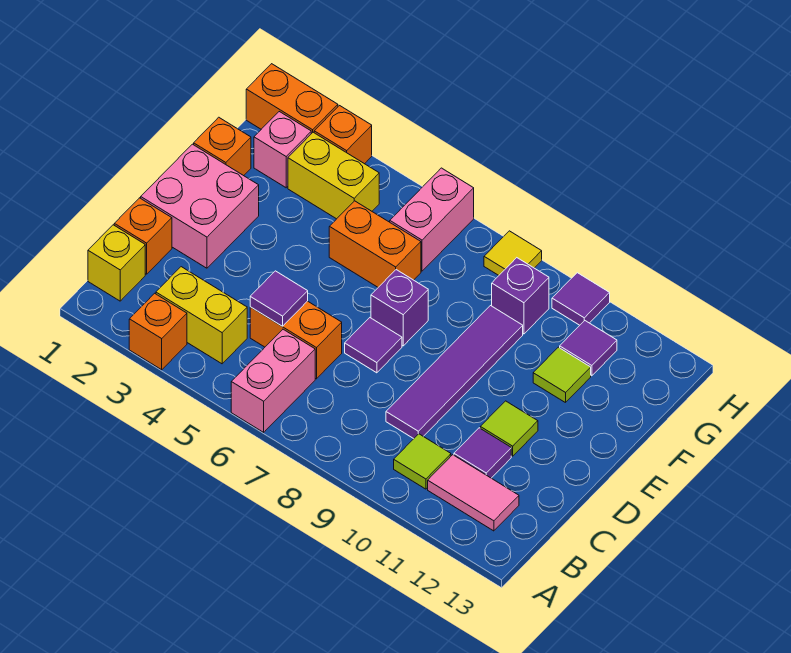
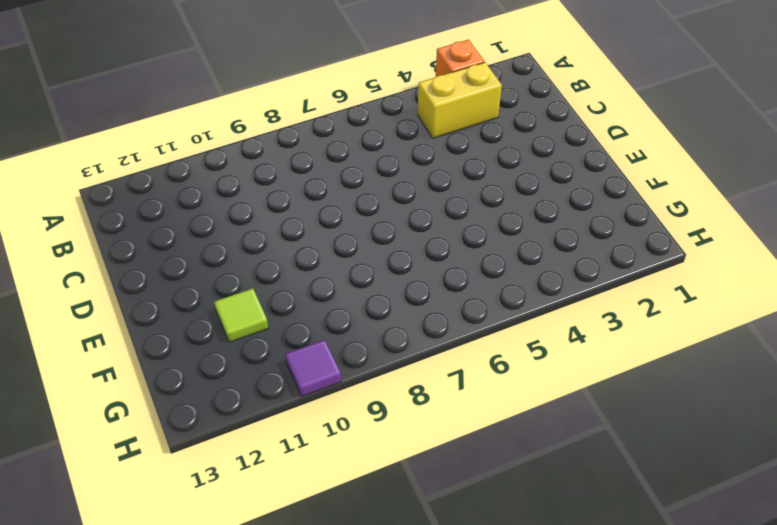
none -> pink brick A6:B6 level 1
none -> yellow brick B1 level 1
none -> lime tile B10 level 1

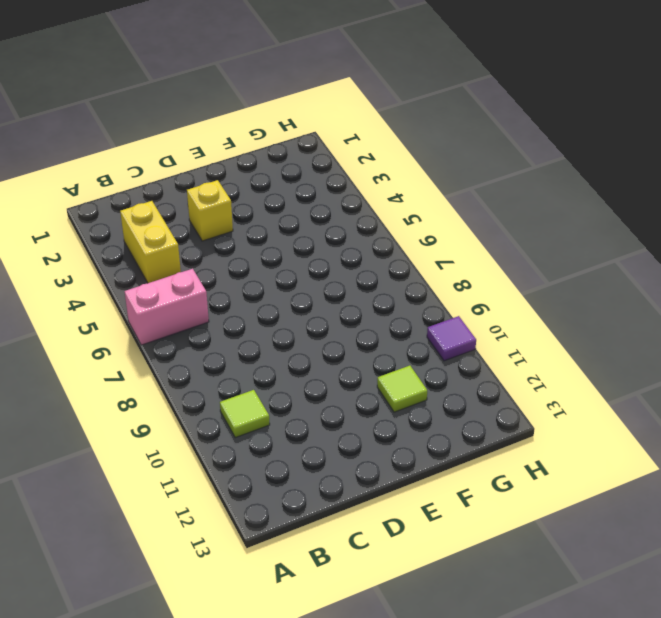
yellow brick D3 level 1 -> yellow brick B1 level 1
none -> orange brick A3 level 1
none -> pink tile B11:B12 level 1
none -> orange brick C1 level 1

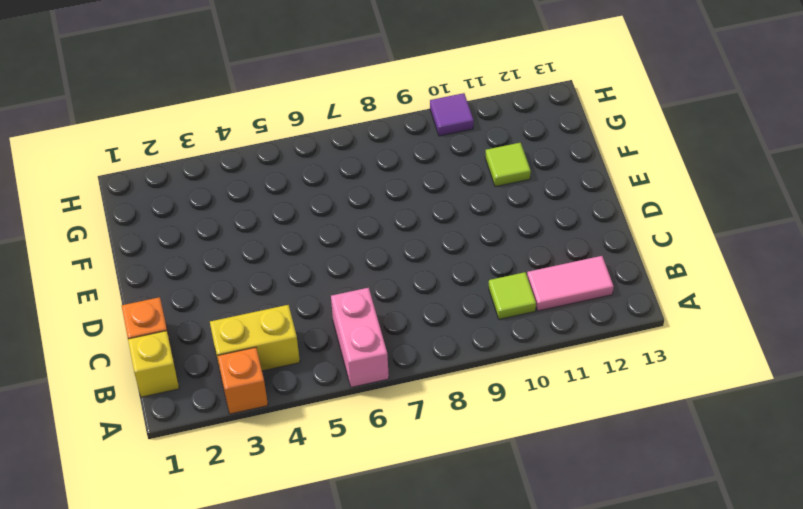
none -> orange brick C5:C6 level 1
none -> purple tile C9:F9 level 1
none -> purple tile C11 level 1

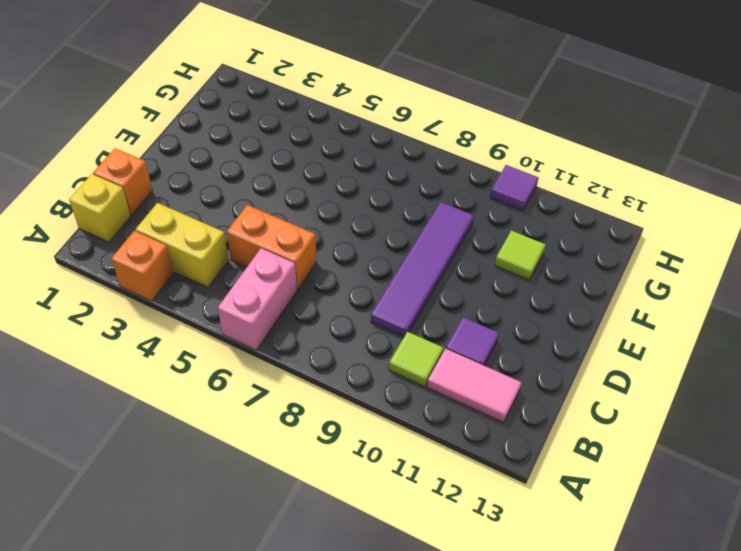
none -> pink brick D1:E2 level 1
none -> purple tile D7 level 1
none -> lime tile D11 level 1

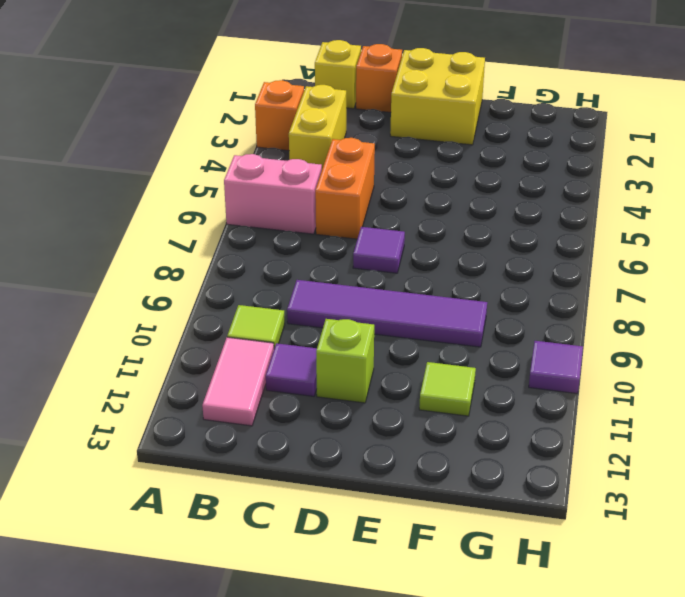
yellow brick D1:E2 level 1 -> pink brick D1:E2 level 1
lime brick D11 level 1 -> lime tile D11 level 1
none -> purple brick E7 level 1
none -> orange brick F1 level 1
none -> orange brick F5:F6 level 1

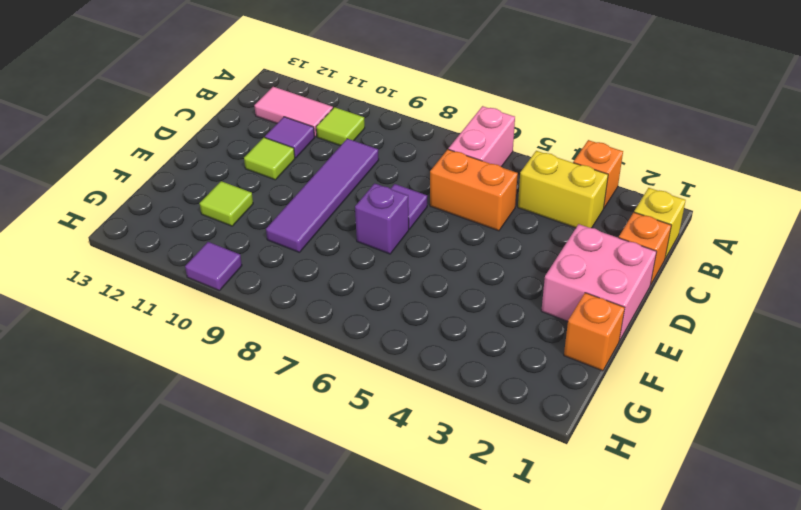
none -> orange brick F5:F6 level 1
none -> pink brick G2 level 1
none -> yellow brick G3:G4 level 1

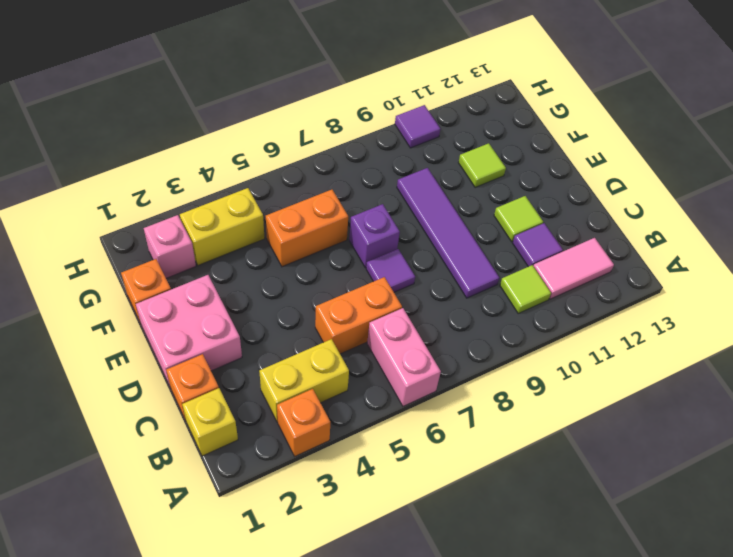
none -> pink brick G6:H6 level 1
none -> purple brick G9 level 1
none -> purple tile G11 level 1

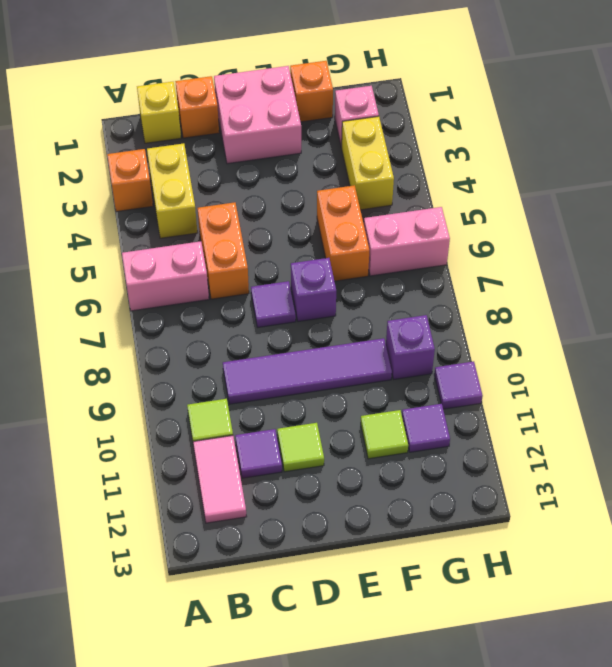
none -> orange brick H1:H2 level 1
none -> orange brick H3 level 1
none -> yellow tile H8 level 1

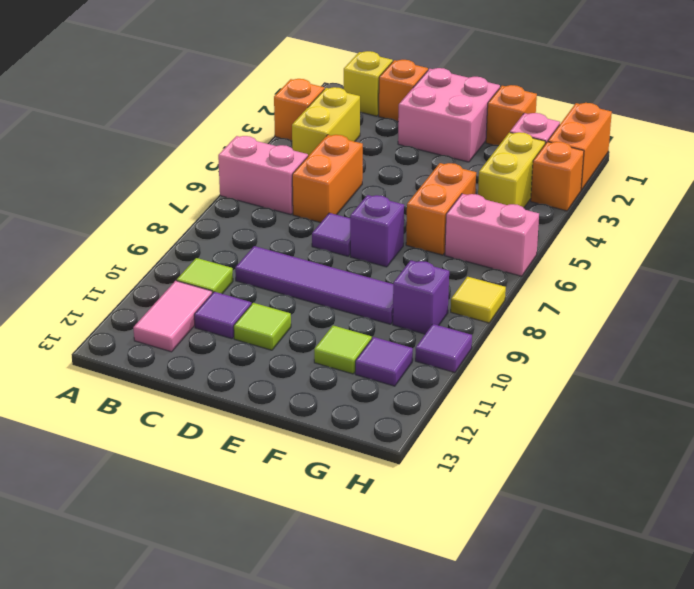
none -> purple tile C5 level 2

